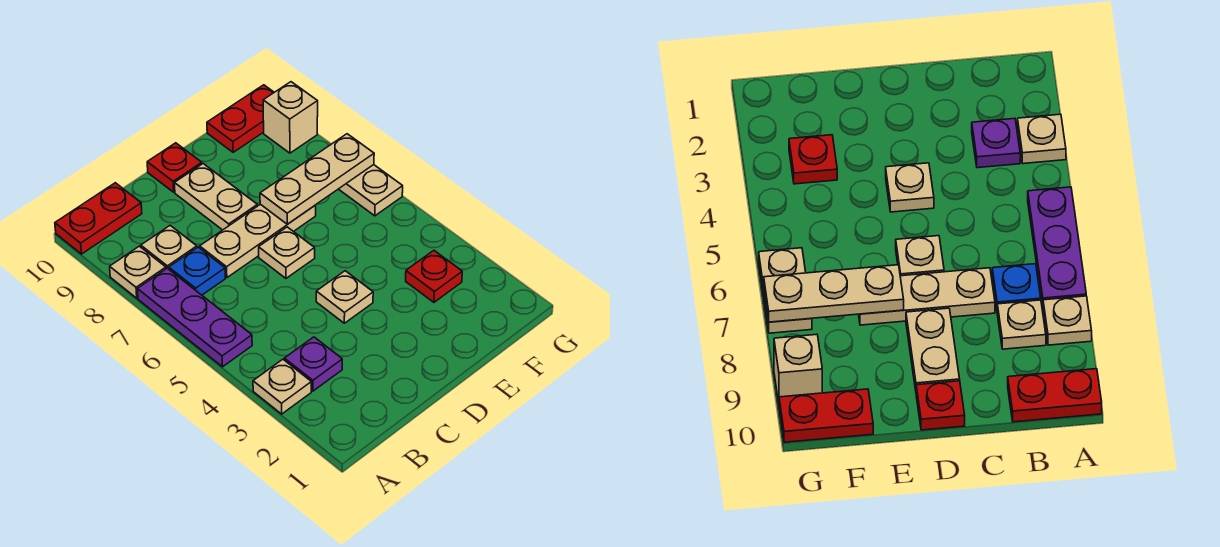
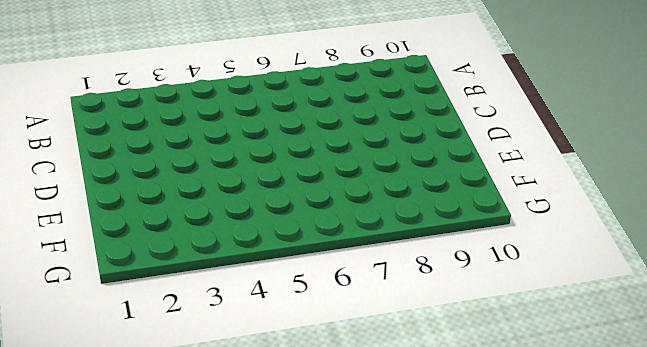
none -> tan plate A3 level 1
none -> purple plate A5:A7 level 1
none -> tan plate A8 level 1

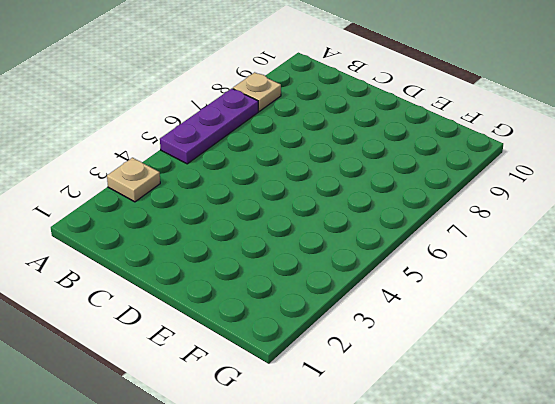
none -> red plate A10:B10 level 1
none -> purple plate B3 level 1
none -> blue plate B7 level 1

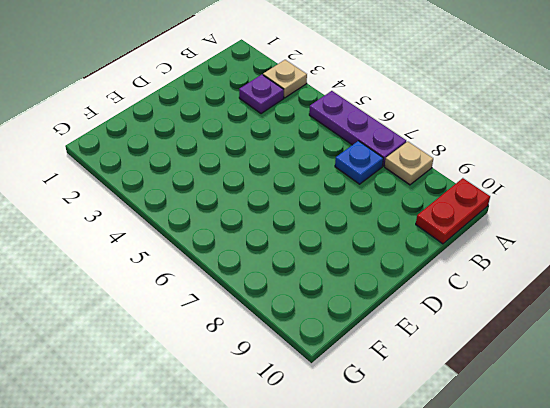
none -> tan plate B8 level 1
none -> tan plate C7:E7 level 1
none -> tan plate D4 level 1

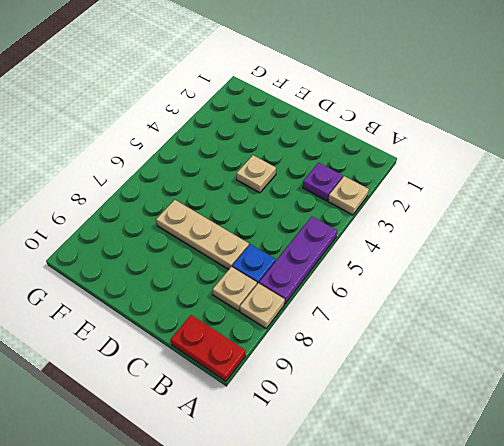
none -> tan plate D6 level 1
none -> tan plate D8:D9 level 1
none -> red plate D10 level 1

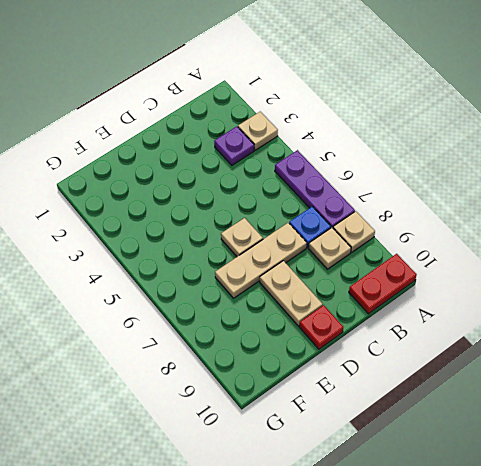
none -> tan plate D4 level 1
none -> red plate F3 level 1
none -> red plate F10:G10 level 1

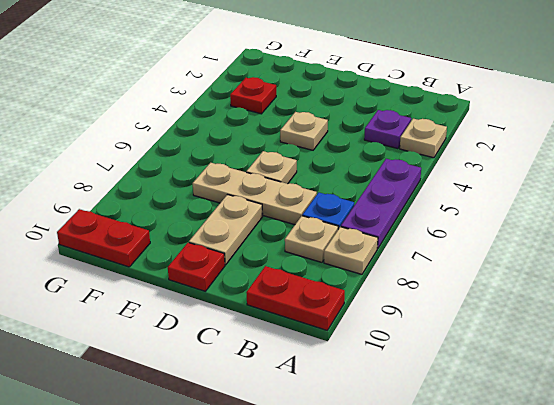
none -> tan plate G6:G7 level 1
none -> tan brick G9 level 1
none -> tan plate E7:G7 level 2

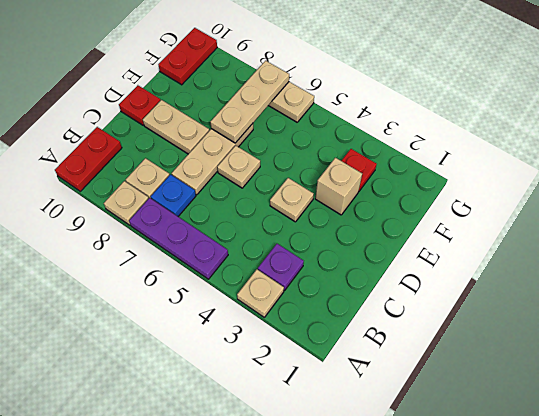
tan brick E3 level 1 -> tan brick G9 level 1

